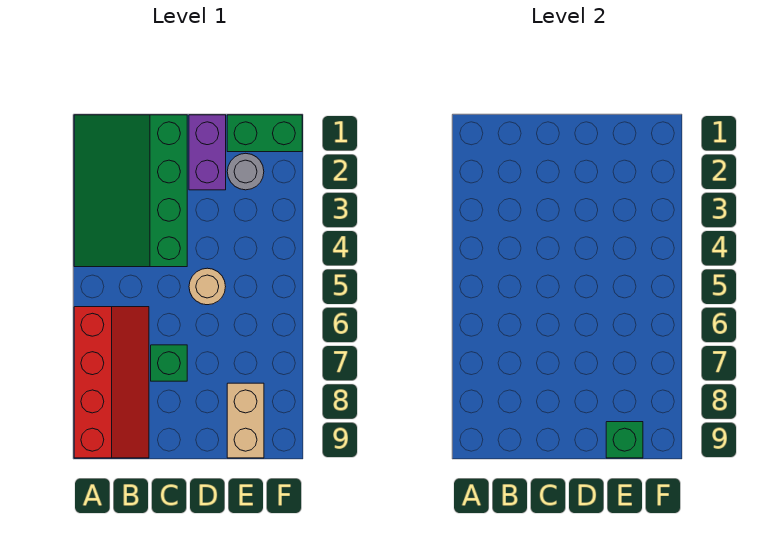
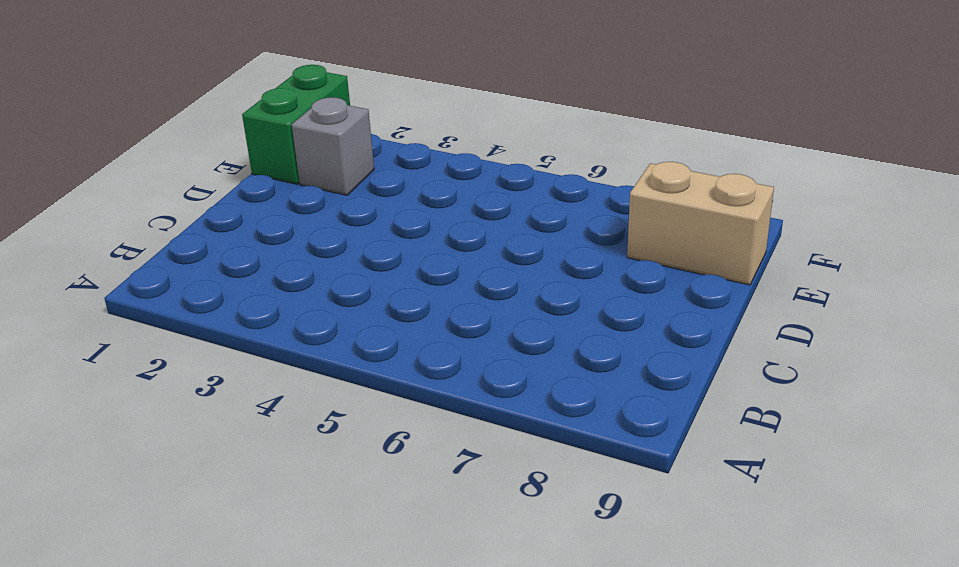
grey brick E2 level 1 -> grey round brick E2 level 1
none -> green slope A1:C4 level 1 top C
none -> red slope A6:B9 level 1 top A

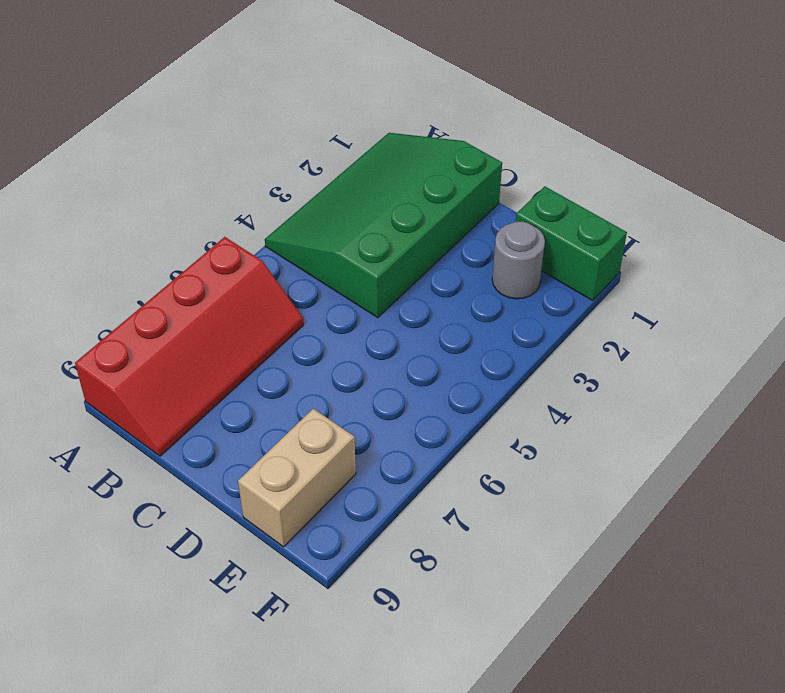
none -> green brick C7 level 1
none -> purple brick D1:D2 level 1

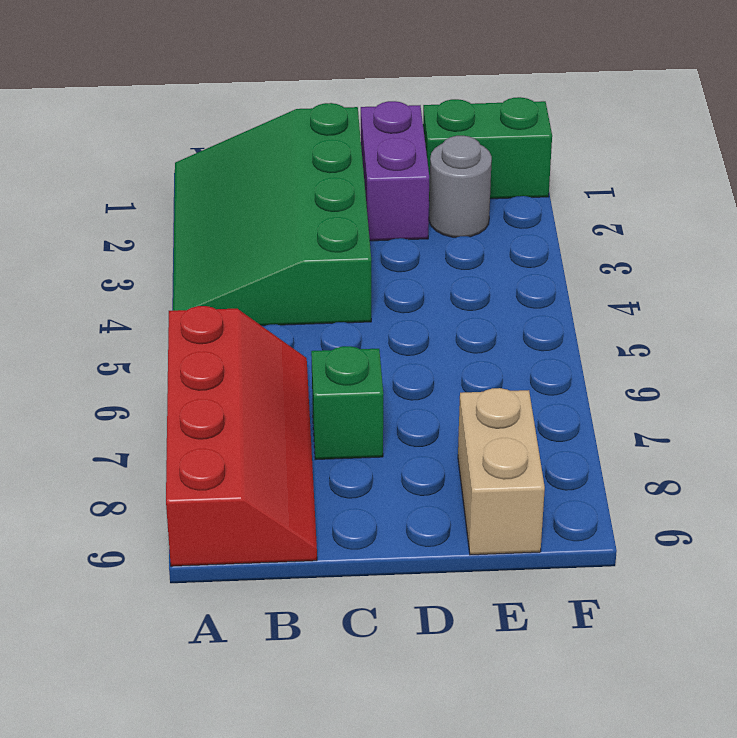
none -> tan round brick D5 level 1
none -> green brick E9 level 2

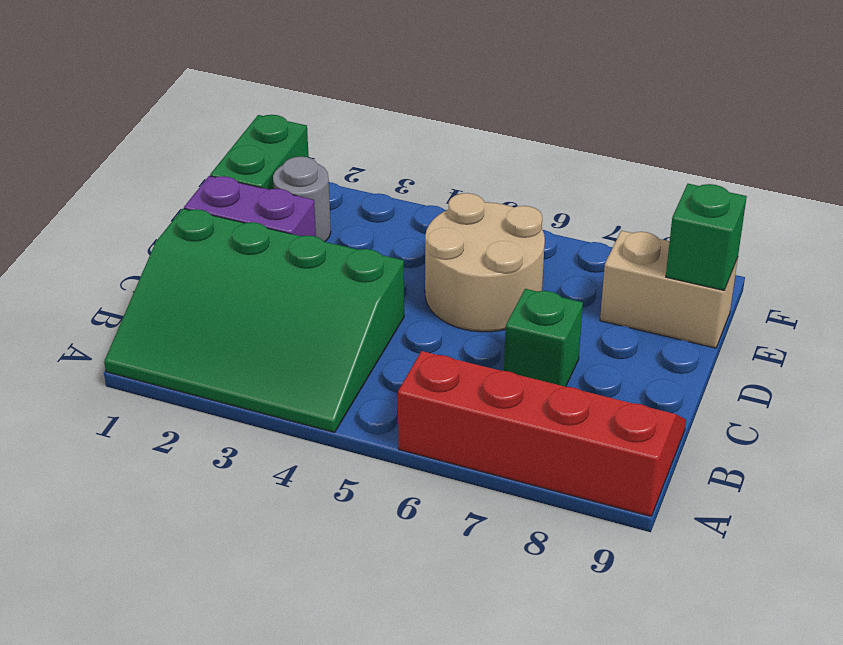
tan round brick D5:E6 level 1 -> tan round brick D5 level 1

